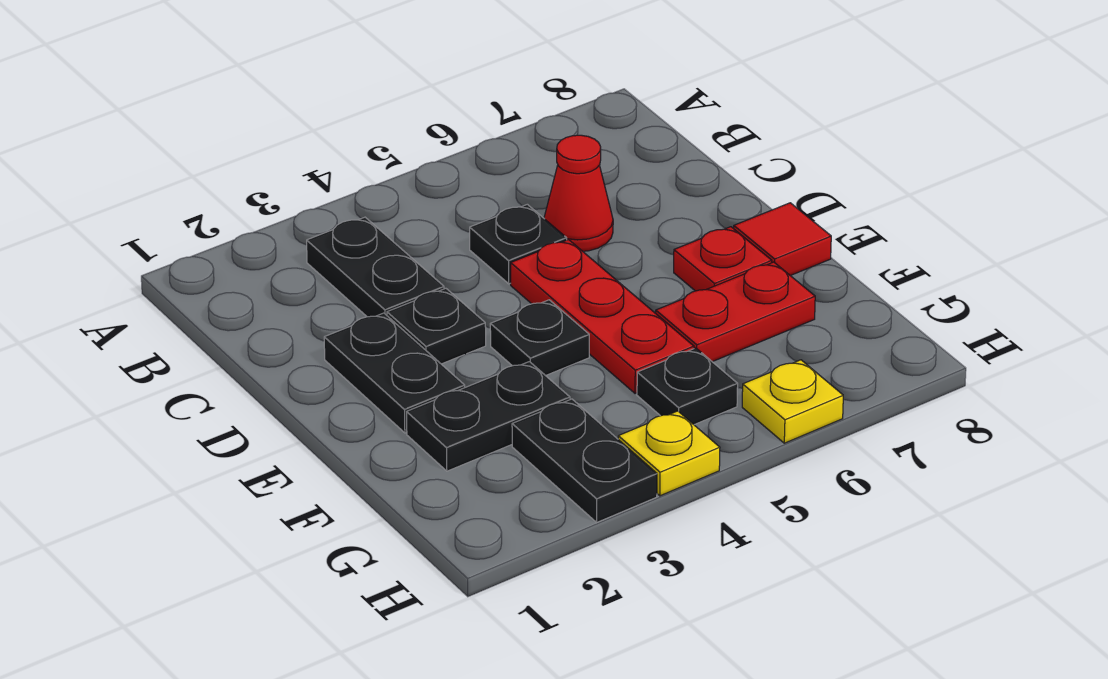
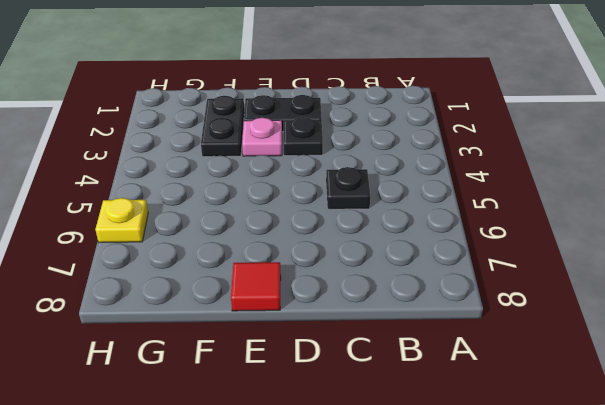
pink plate E3 level 1 -> none
none -> black plate B3:C3 level 1
none -> red cone C6 level 1
none -> red plate D5:F5 level 1

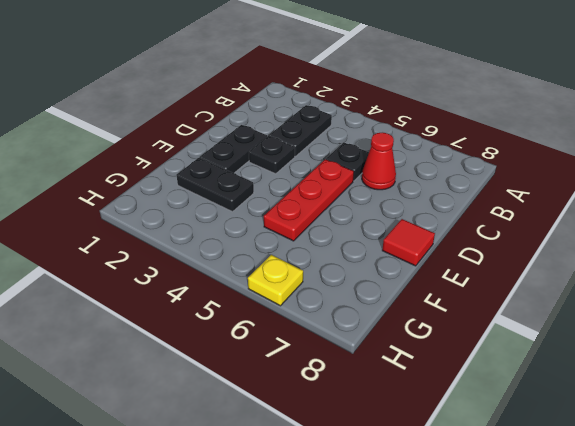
none -> black plate E4 level 1
none -> red plate E7 level 1
none -> red plate F6:F7 level 1

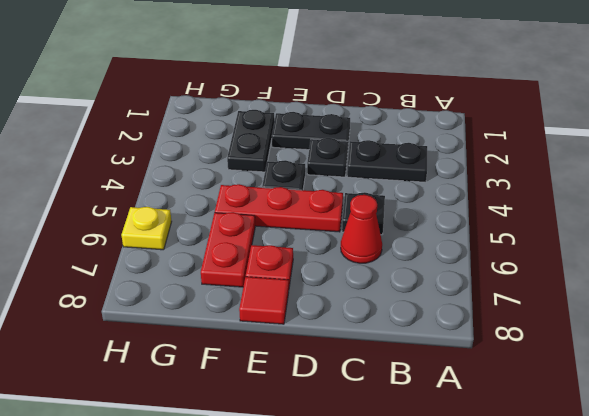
none -> black plate G3:H3 level 1
none -> black plate G5 level 1
none -> yellow plate H4 level 1

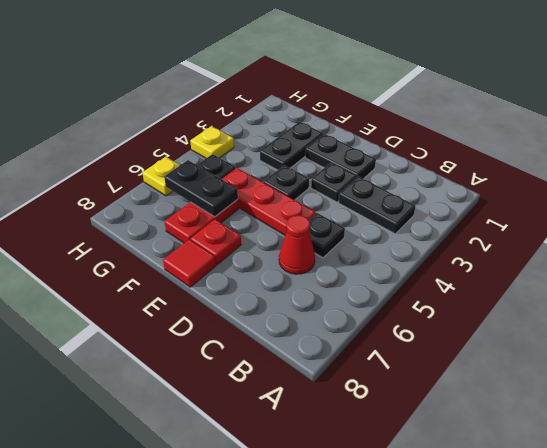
black plate F6:G6 level 2 -> black plate G3:H3 level 1

